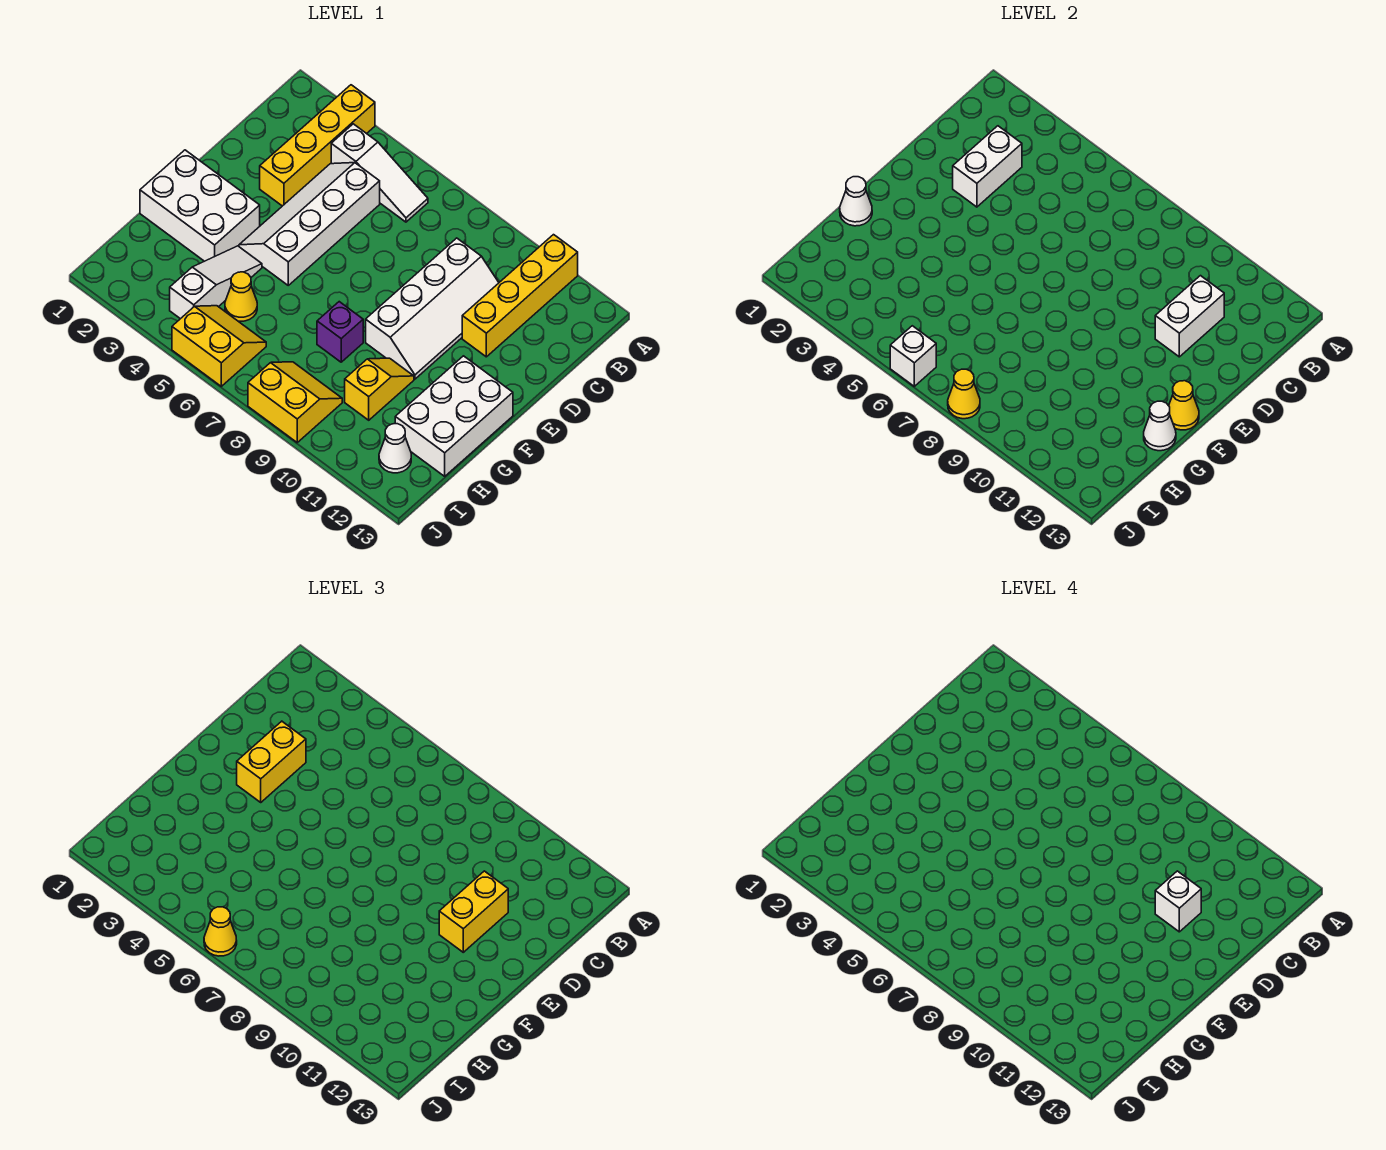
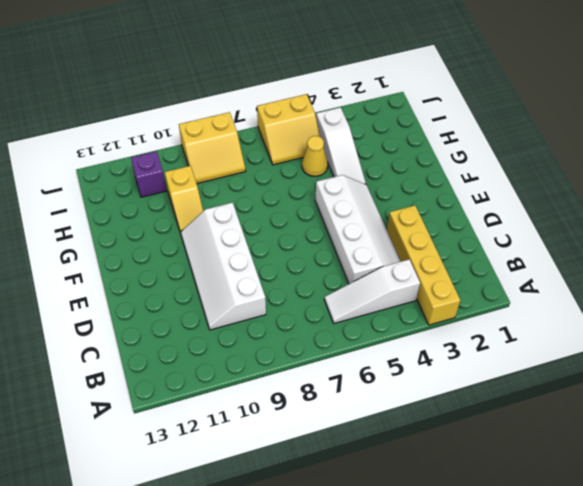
purple brick I11 level 1 -> purple brick G8 level 1
none -> yellow brick A11:D11 level 1
none -> white brick F1:G3 level 1
none -> white brick F12:H13 level 1

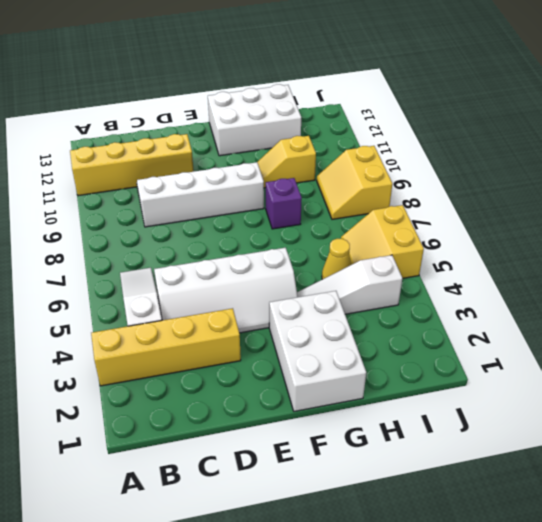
none -> white cone I12 level 1
none -> white brick C3:D3 level 2
none -> white brick C11:D11 level 2

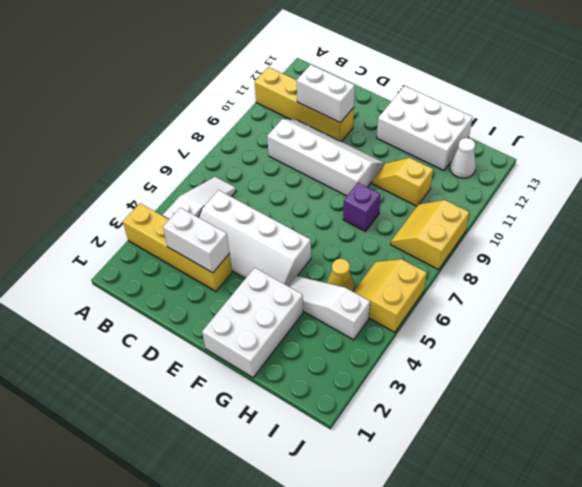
none -> yellow cone F13 level 2
none -> white cone G1 level 2
none -> white cone G13 level 2

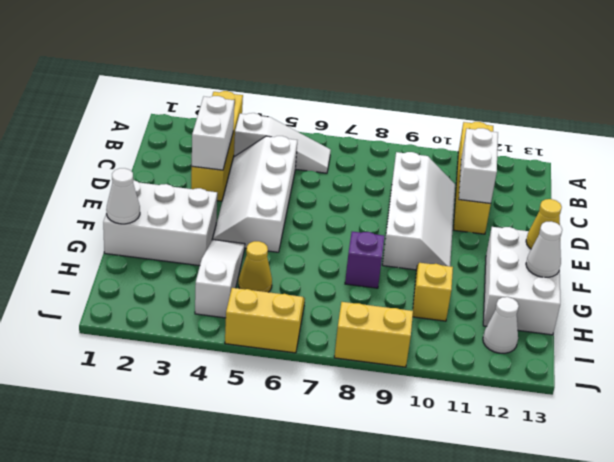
none -> white brick J6 level 2
none -> yellow cone J8 level 2
none -> yellow brick D3:E3 level 3

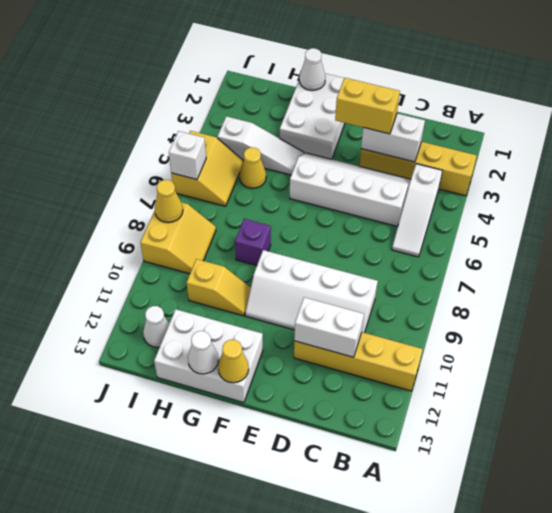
none -> yellow brick D11:E11 level 3
none -> yellow cone J6 level 3
none -> white brick D11 level 4

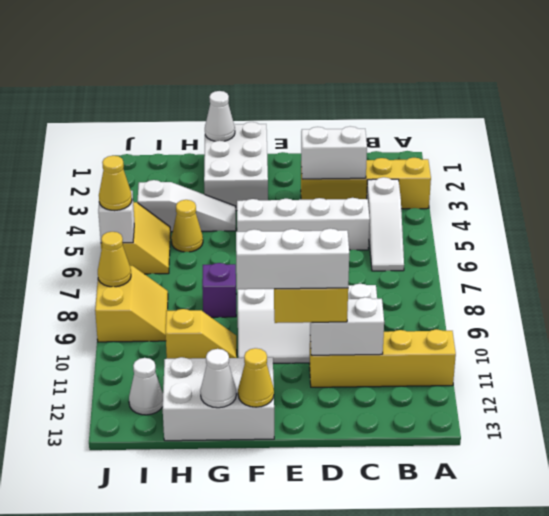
white brick D11:F11 level 4 -> white brick D11 level 4
none -> yellow brick D3:E3 level 3

